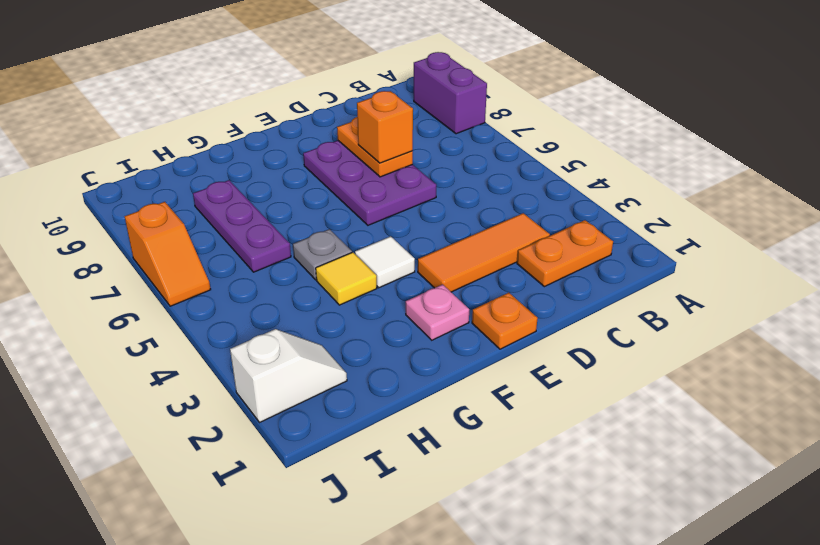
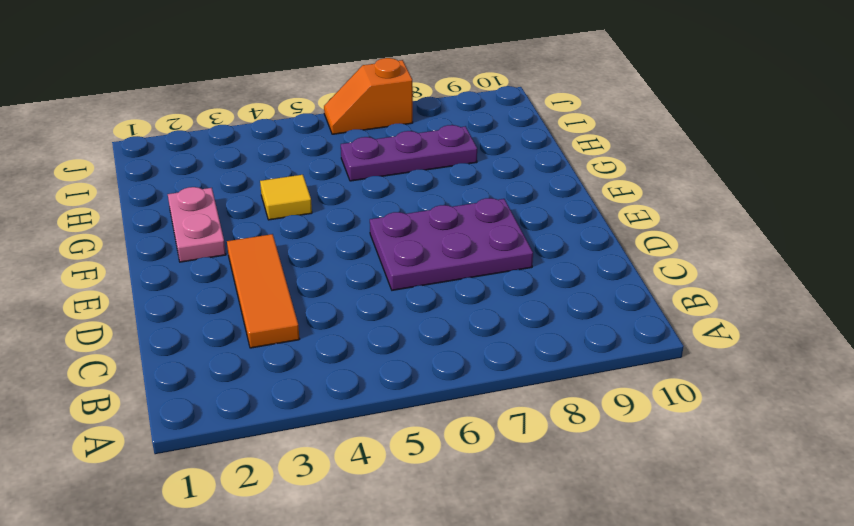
pink plate F2:G2 level 1 -> pink plate F2 level 1
none -> purple brick A8:A9 level 1
none -> orange plate B2:C2 level 1
none -> orange plate E1 level 1

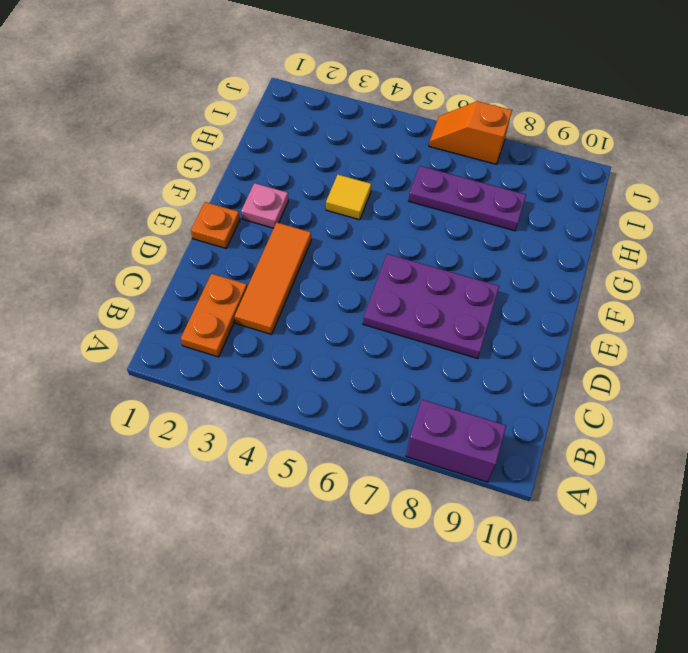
none -> white tile F4 level 1
none -> grey plate G5 level 1
none -> white slope I2:J2 level 1 top J

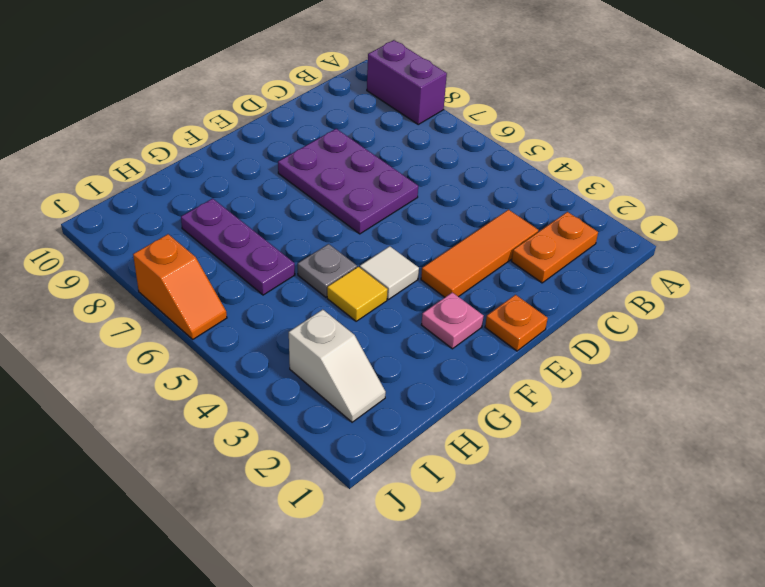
white slope I2:I3 level 1 top 3 -> white slope I2:J2 level 1 top J
none -> orange plate D7:D8 level 2
none -> orange brick D7 level 3

